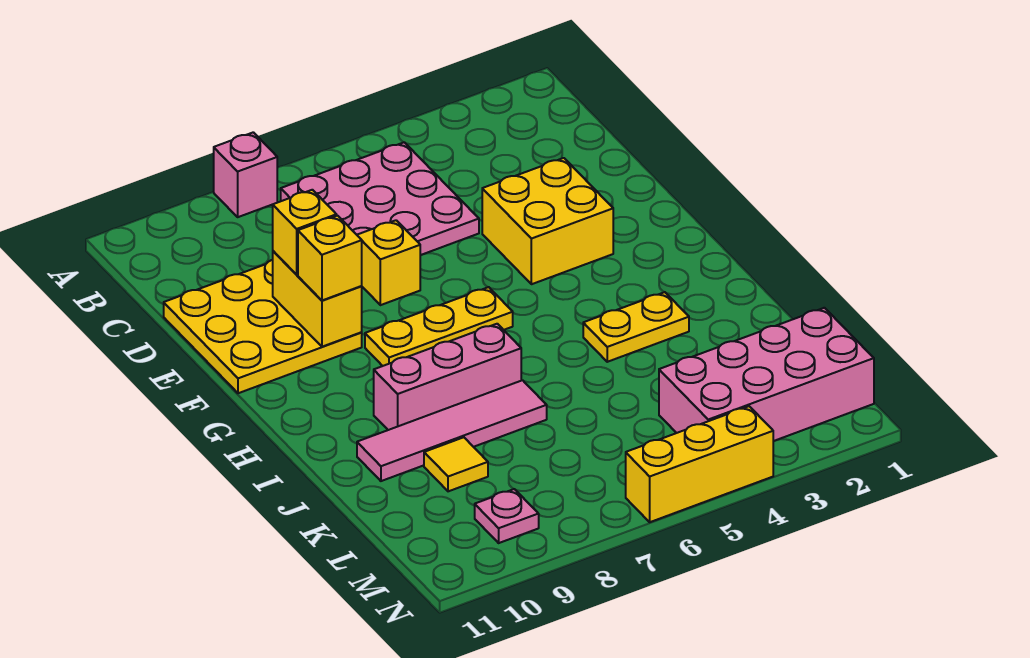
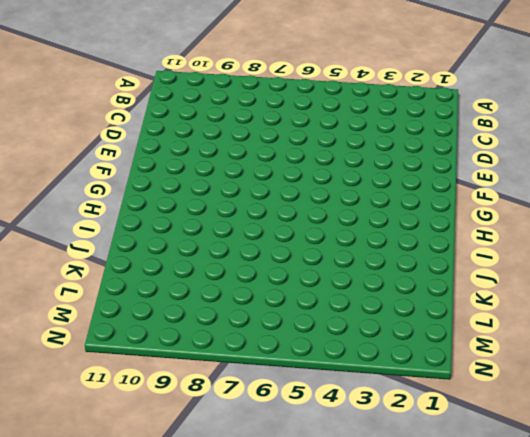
none -> pink brick A8 level 1
none -> pink plate B5:D7 level 1
none -> yellow plate D9:F11 level 1

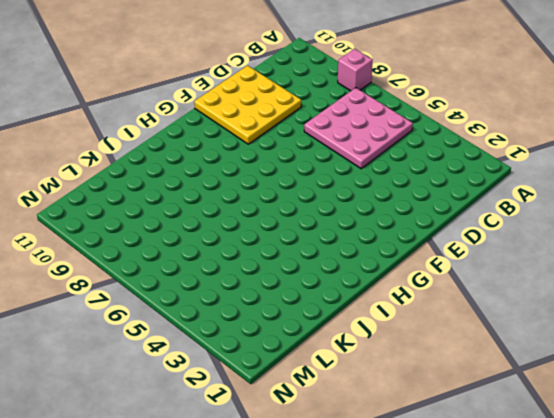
none -> yellow brick E3:F4 level 1
none -> yellow brick E7 level 1
none -> yellow plate G6:G8 level 1

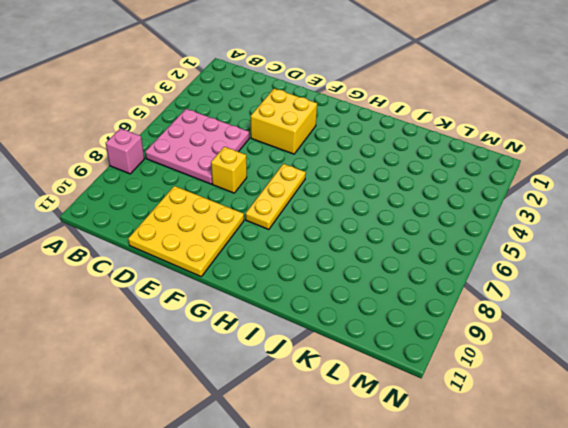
none -> yellow plate I3:I4 level 1
none -> pink brick I7:I9 level 1
none -> pink tile J7:J10 level 1

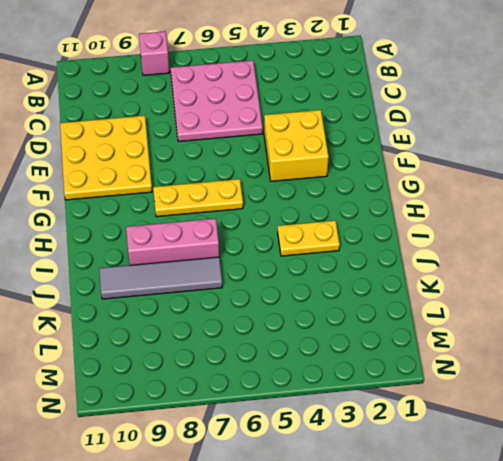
grey tile J7:J10 level 1 -> pink tile J7:J10 level 1
none -> yellow brick E7 level 1
none -> yellow tile K9 level 1
none -> pink brick L1:M4 level 1

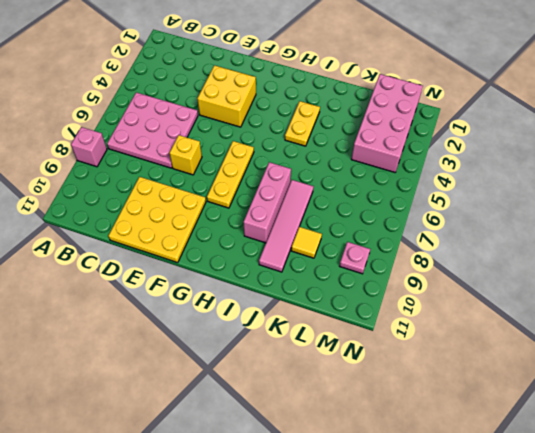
none -> yellow brick N4:N6 level 1
none -> yellow brick E9:F9 level 2
none -> yellow brick E9 level 3

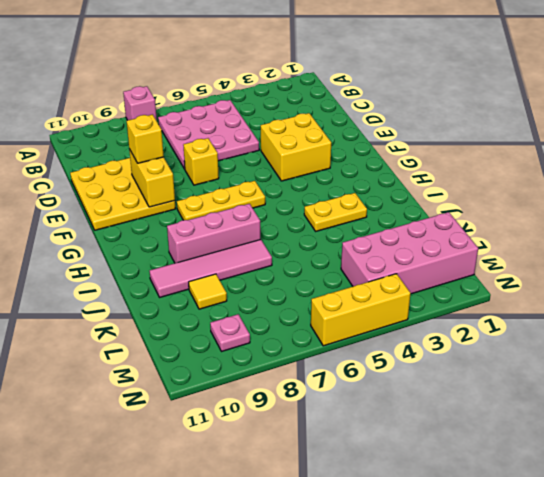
none -> yellow brick F9 level 3

